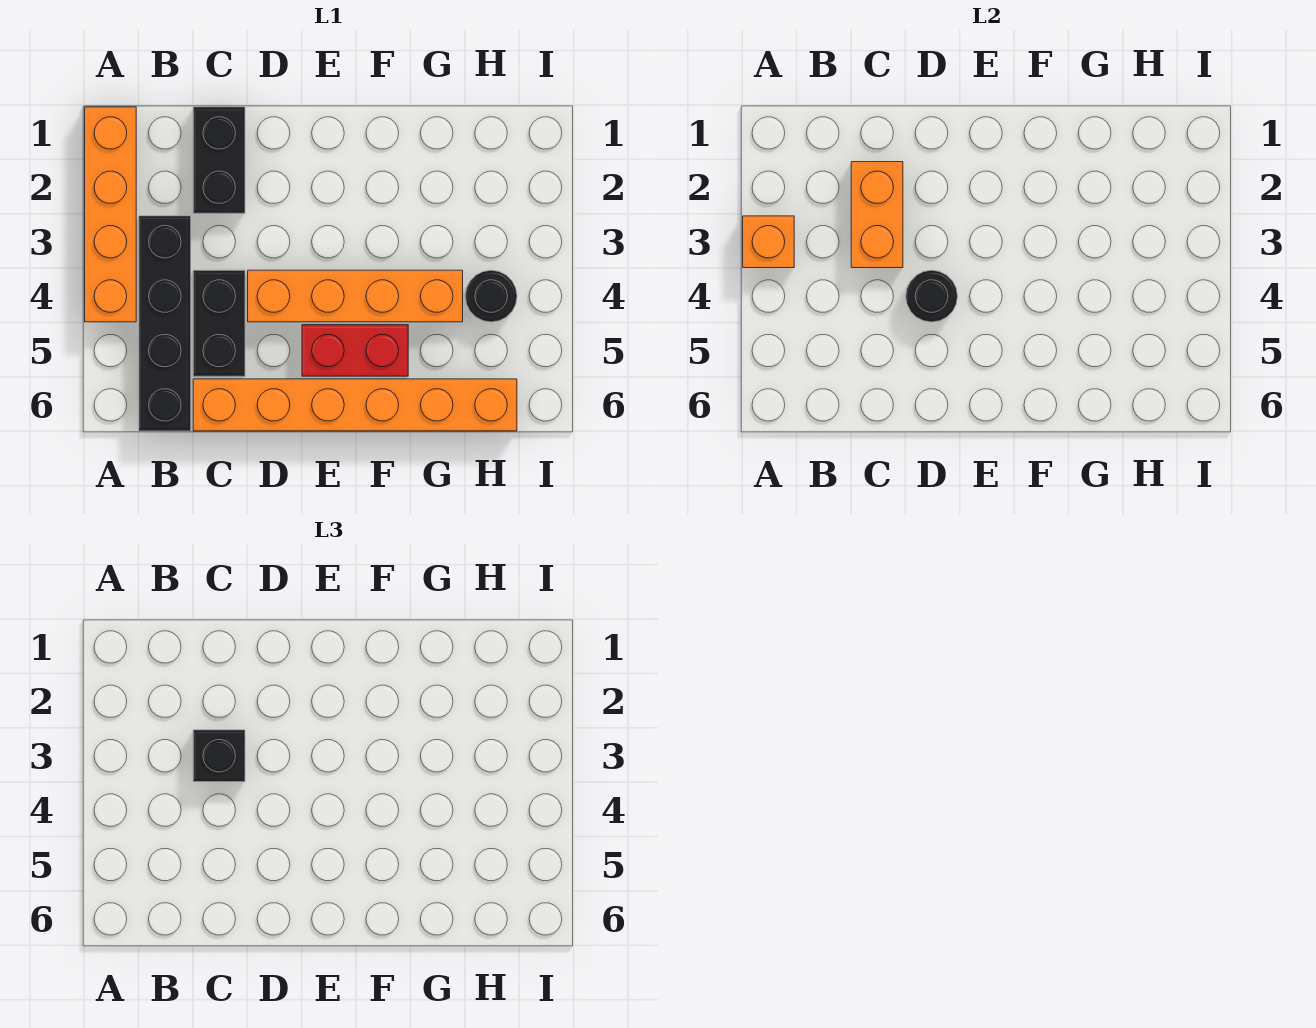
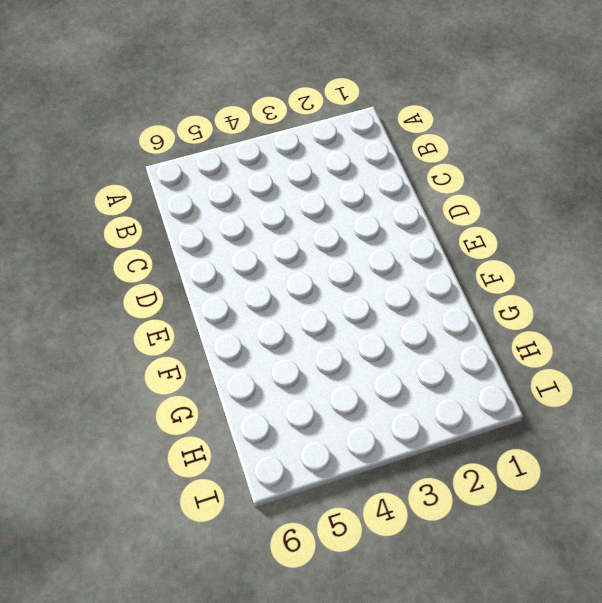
none -> orange brick A1:A4 level 1
none -> black brick B3:B6 level 1
none -> black brick C1:C2 level 1

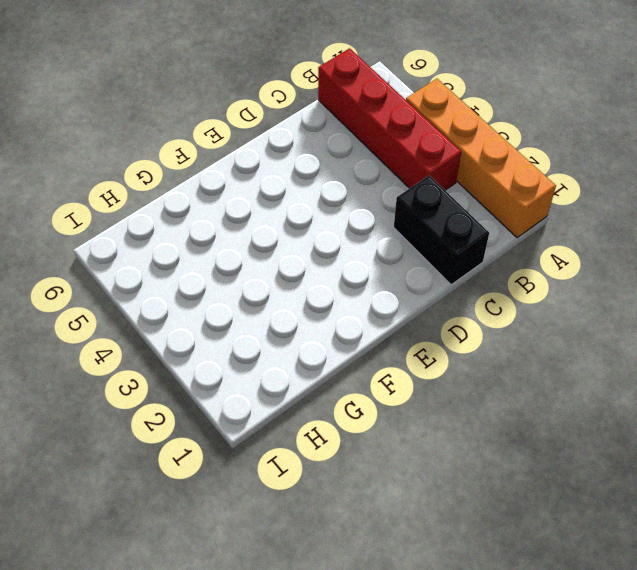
red brick B3:B6 level 1 -> black brick B3:B6 level 1
none -> black brick C4:C5 level 1
none -> orange brick C6:H6 level 1
none -> orange brick D4:G4 level 1

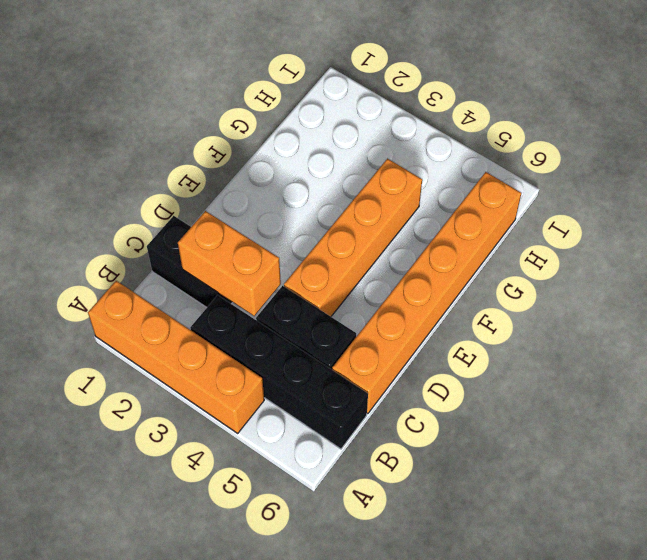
none -> red brick E5:F5 level 1
none -> black round brick H4 level 1
none -> orange brick A3 level 2

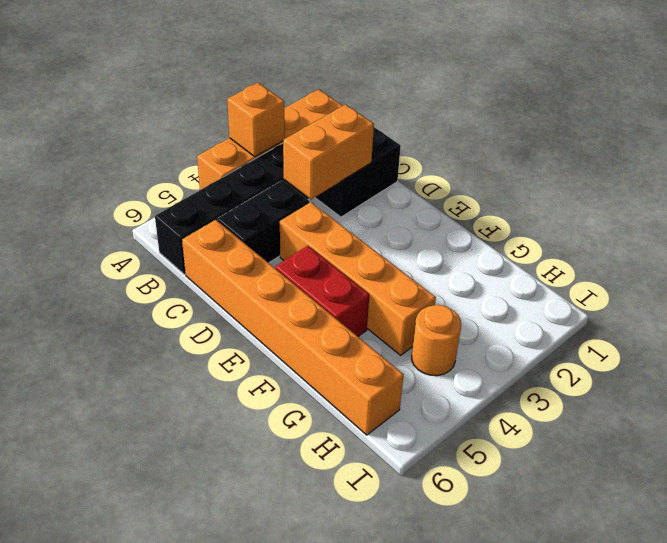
orange round brick H4 level 1 -> black round brick H4 level 1
none -> black round brick D4 level 2
none -> black brick C3 level 3

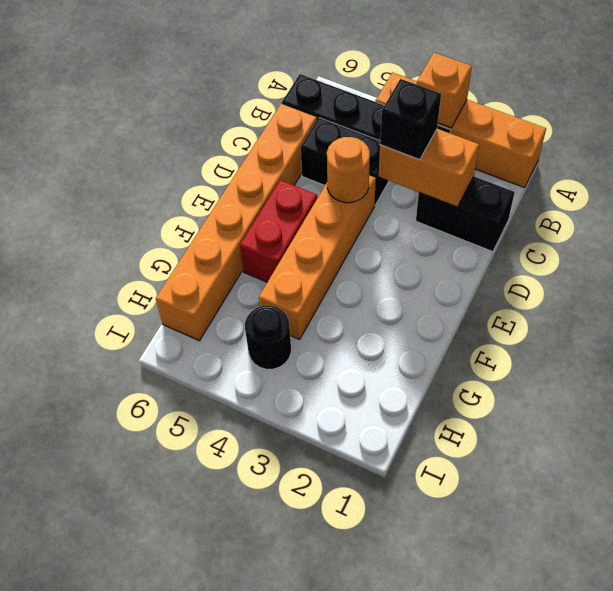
orange round brick D4 level 2 -> black round brick D4 level 2

